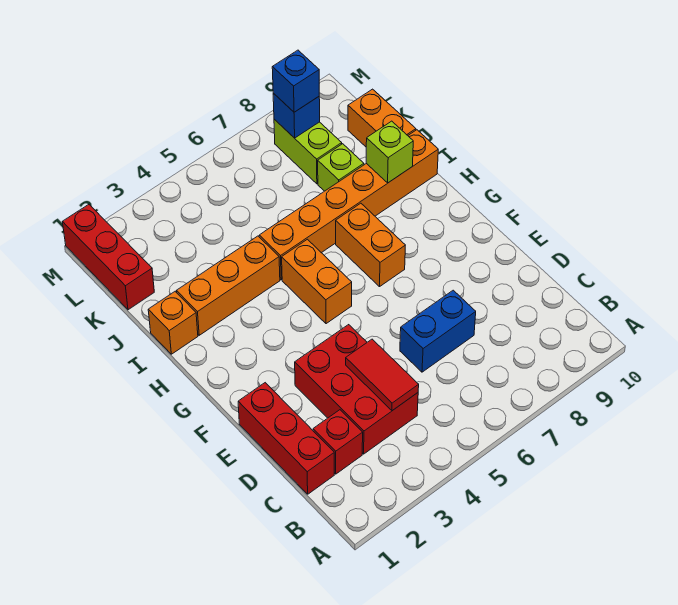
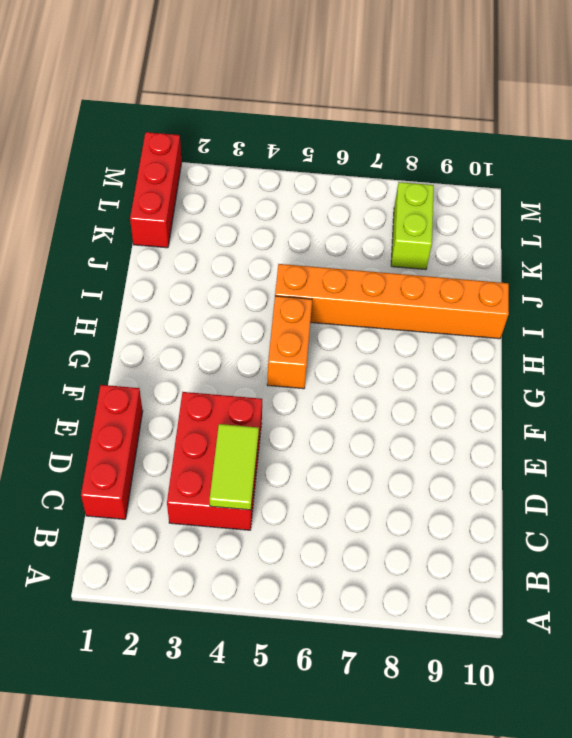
lime tile C4:D4 level 2 -> red tile C4:D4 level 2
none -> red brick C2 level 1
none -> blue brick D6:D7 level 1
none -> orange brick G7:H7 level 1

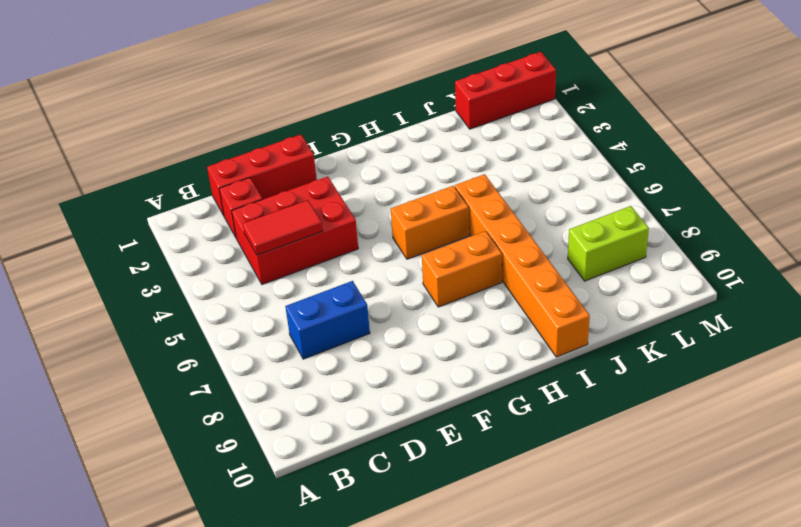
blue brick C7:D7 level 1 -> blue brick D6:D7 level 1
none -> orange brick I1 level 1
none -> orange brick I2:I4 level 1
none -> lime brick J8 level 1

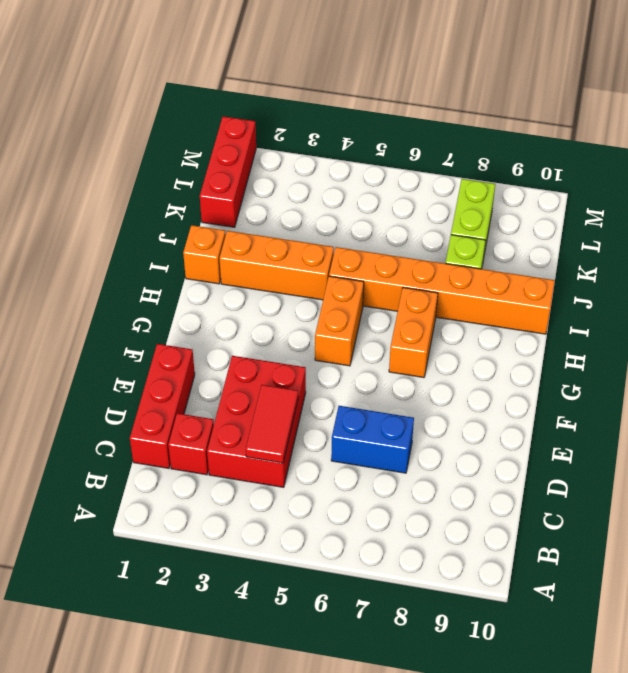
none -> orange brick J10:K10 level 1
none -> lime brick I9 level 2
none -> blue brick L8 level 2

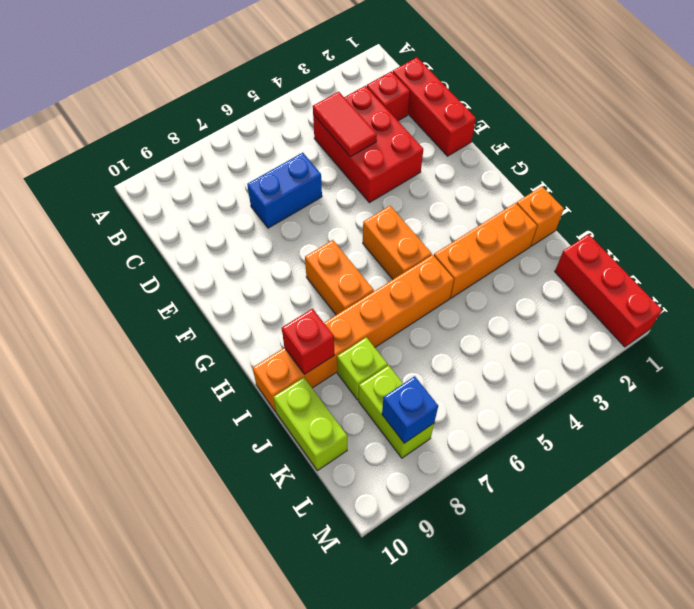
red brick I9 level 2 -> lime brick I9 level 2
lime brick J10:K10 level 1 -> orange brick J10:K10 level 1
none -> blue brick L8 level 3

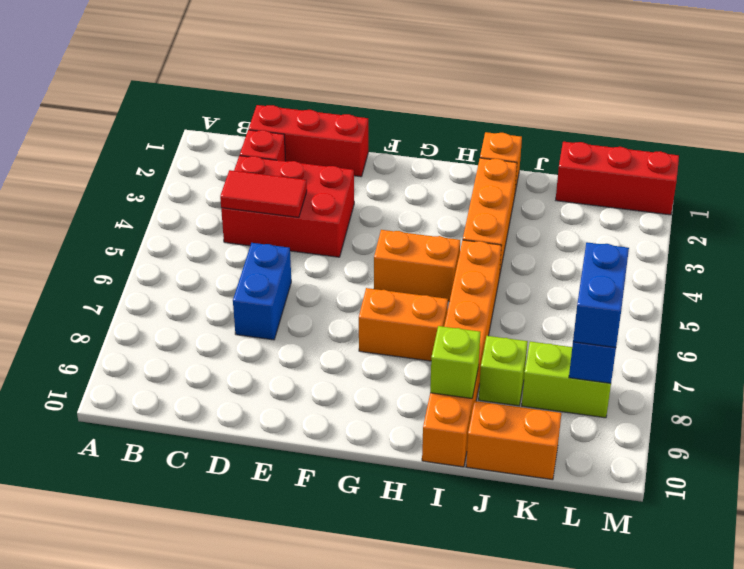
blue brick L7:L8 level 3 -> blue brick L8 level 3

